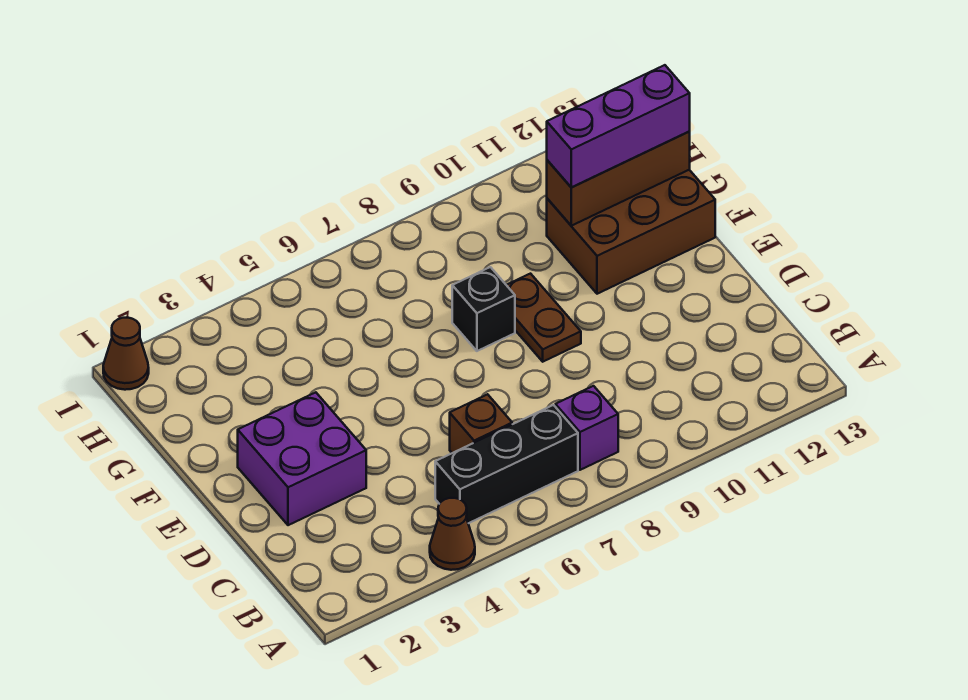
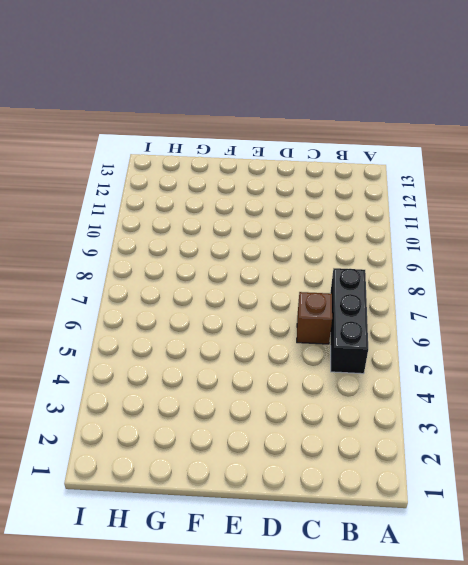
none -> brown cone A4 level 1
none -> purple brick B8 level 1

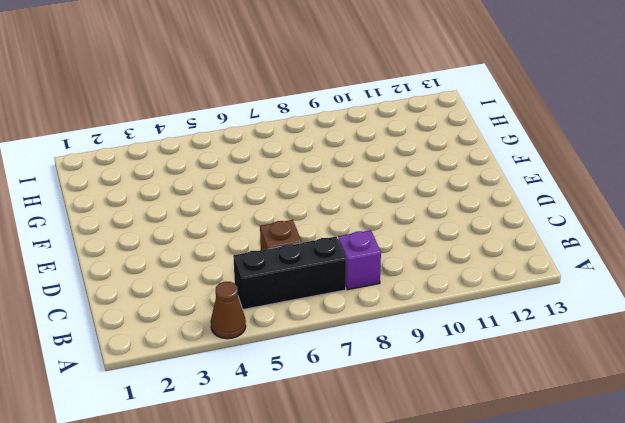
none -> purple brick D2:E3 level 1
none -> brown plate E9:F9 level 1

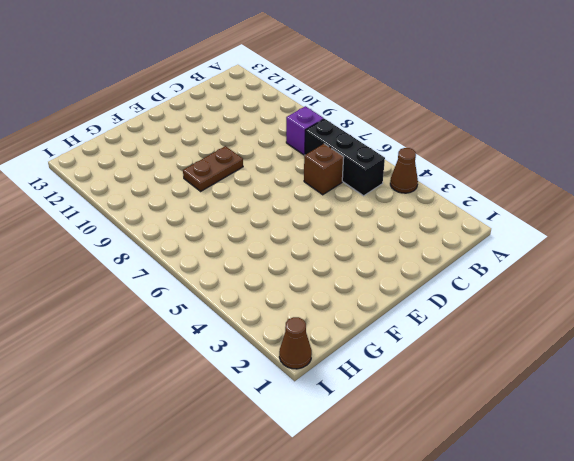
none -> purple brick D2:E3 level 1
none -> black brick F8 level 1

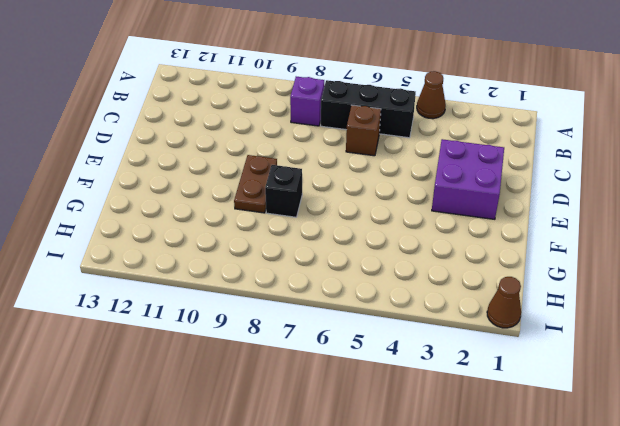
none -> brown brick F11:G13 level 1
none -> brown brick G11:G13 level 2

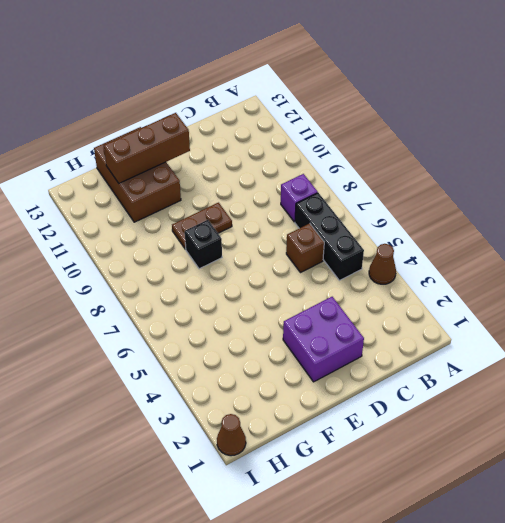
brown brick E12:G12 level 2 -> brown brick G11:G13 level 2
none -> purple brick G11:G13 level 3

